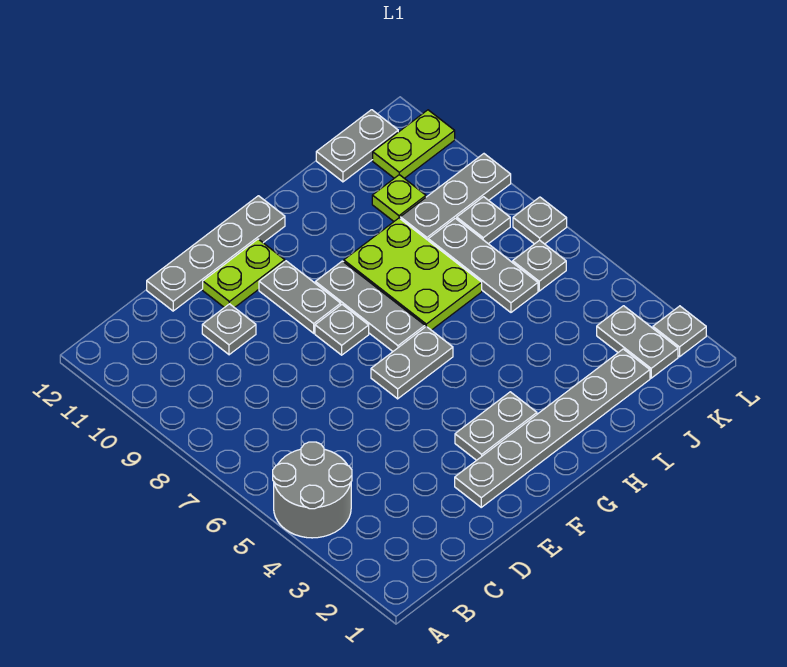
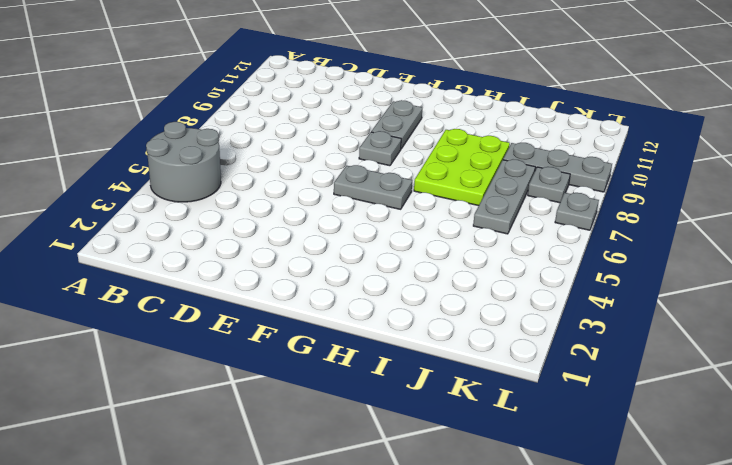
none -> grey plate D10 level 1
none -> grey plate D12:G12 level 1
none -> grey plate E2:J2 level 1

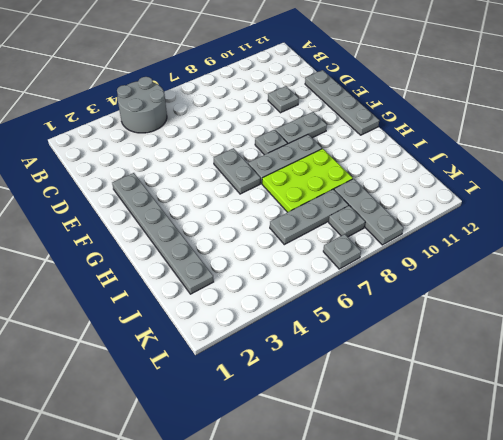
none -> lime plate E11:F11 level 1
none -> grey plate F3:G3 level 1
none -> lime plate J10 level 1

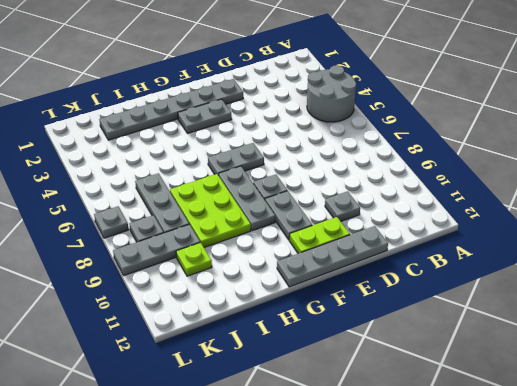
none -> grey plate J12:K12 level 1
none -> grey plate K2:K3 level 1
none -> grey plate K6 level 1

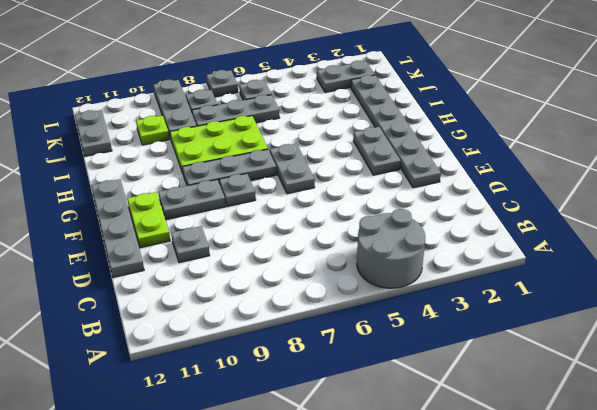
none -> lime plate K11:L11 level 1
none -> grey plate L2 level 1

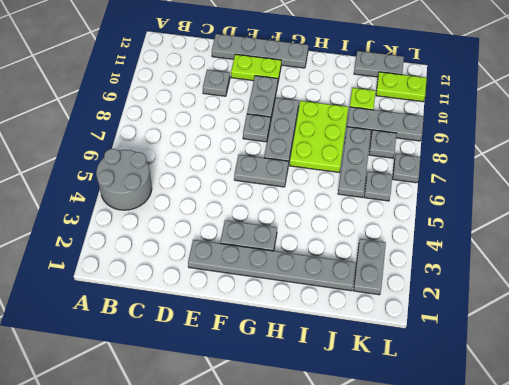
none -> grey plate L2 level 1

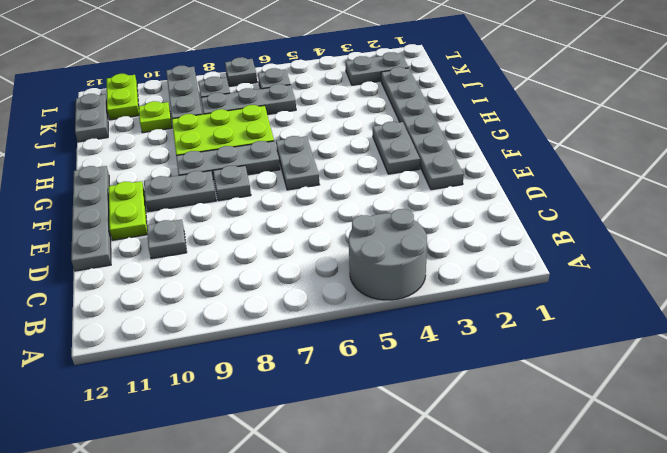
none -> grey plate L2 level 1

